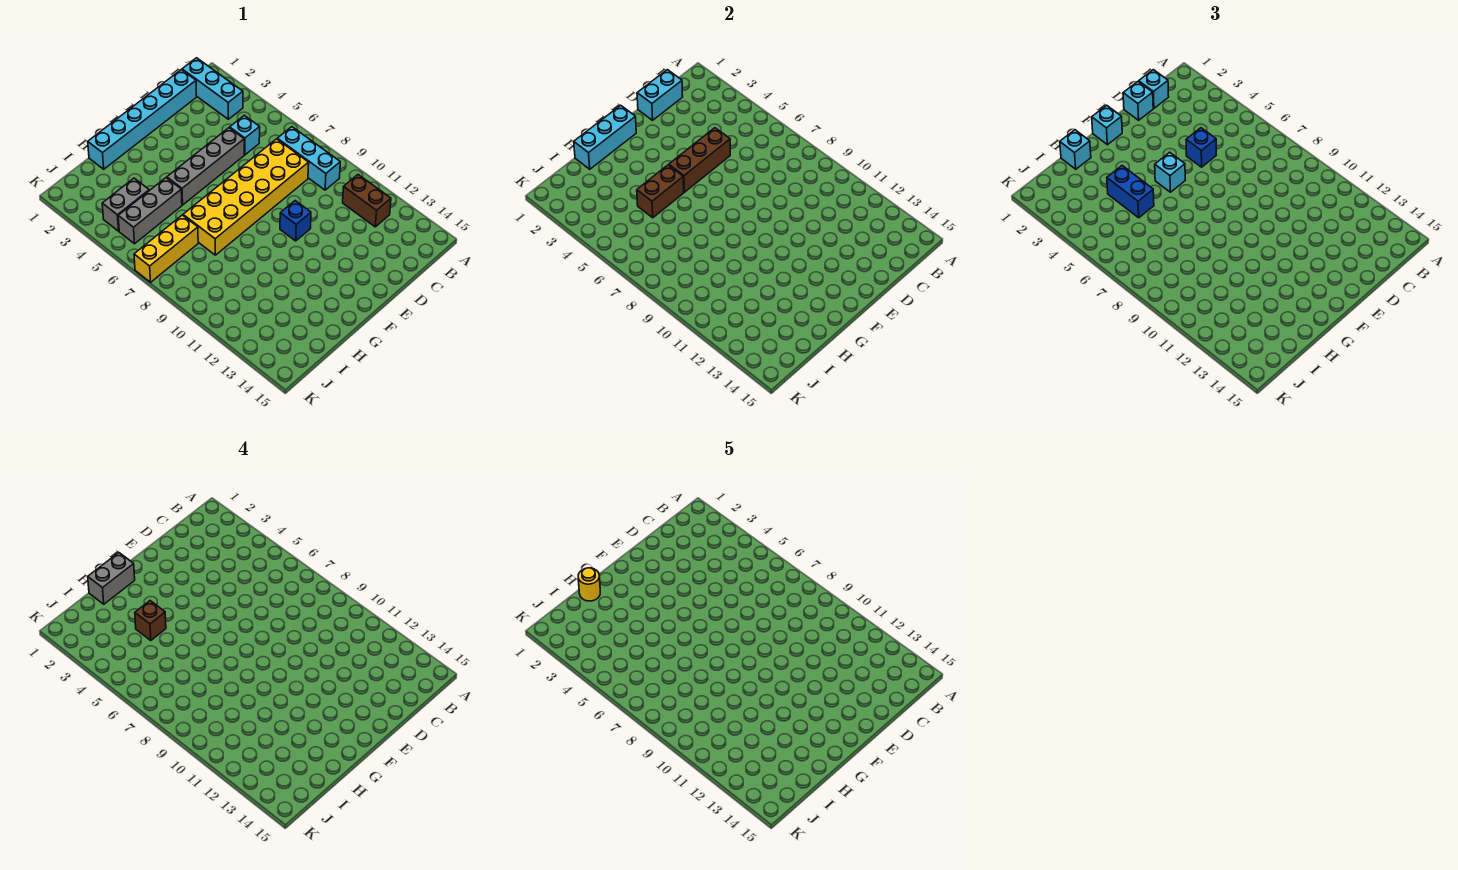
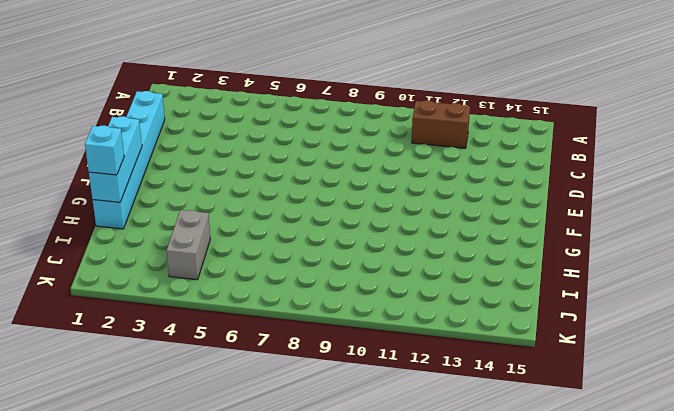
none -> cyan brick B1:B3 level 1
none -> cyan brick B7:B9 level 1
none -> cyan brick C5 level 1

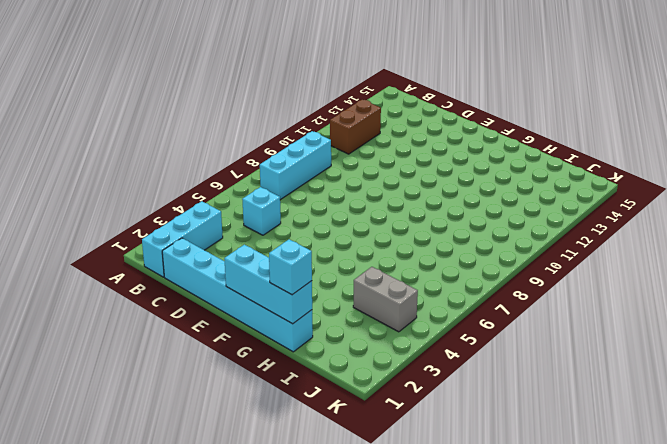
none -> yellow brick C7:H8 level 1
none -> grey brick D5:G5 level 1
none -> blue brick E10 level 1

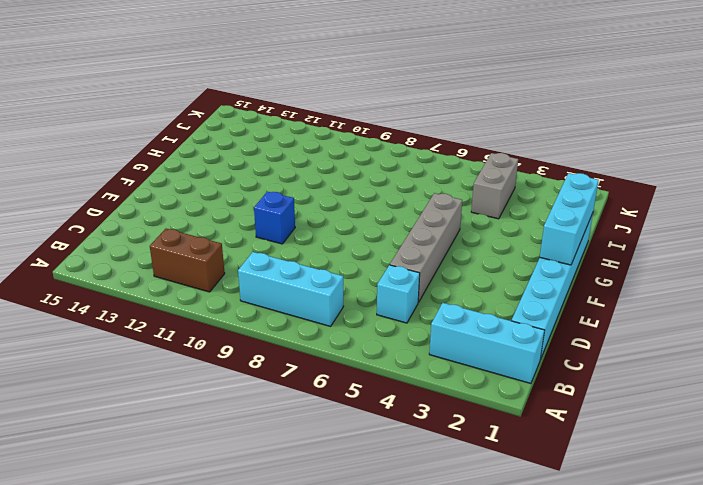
none -> yellow brick C7:H8 level 1
none -> grey brick H5:J5 level 1
none -> yellow brick I7:K7 level 1

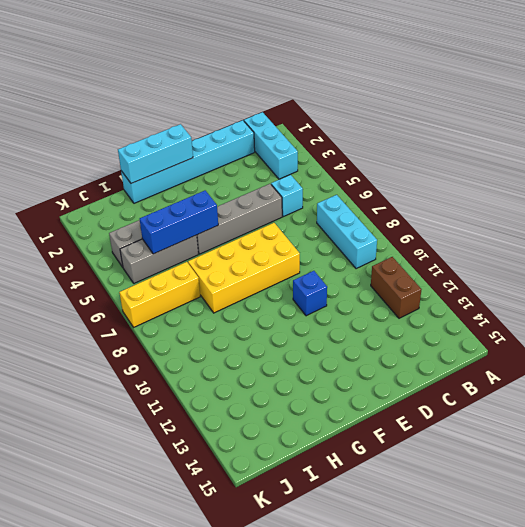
yellow brick E7:H8 level 1 -> yellow brick C7:H8 level 1
blue brick G5:I5 level 2 -> brown brick G5:H5 level 2
none -> cyan brick C1:D1 level 2
none -> brown brick D5:F5 level 2
none -> cyan brick C1 level 3

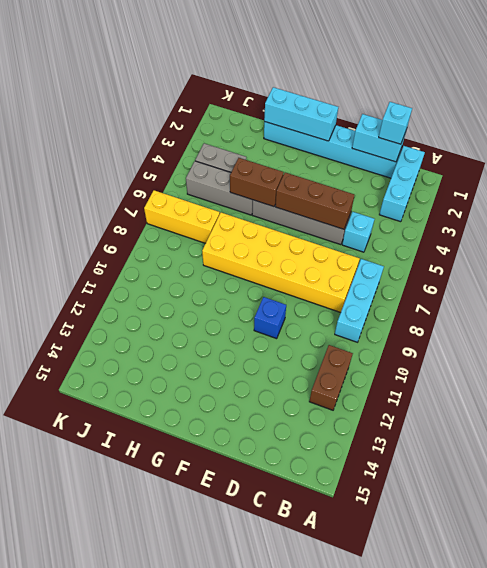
none -> cyan brick D1 level 3
none -> blue brick D5 level 3
none -> cyan brick F1 level 3

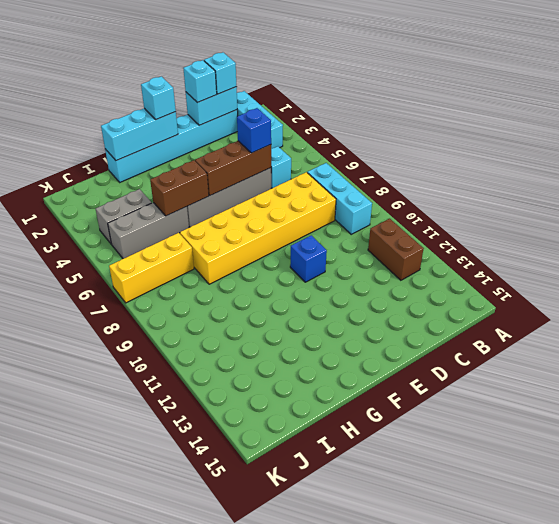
none -> cyan brick F5 level 3
none -> cyan brick H1 level 3
none -> blue brick H4:H5 level 3

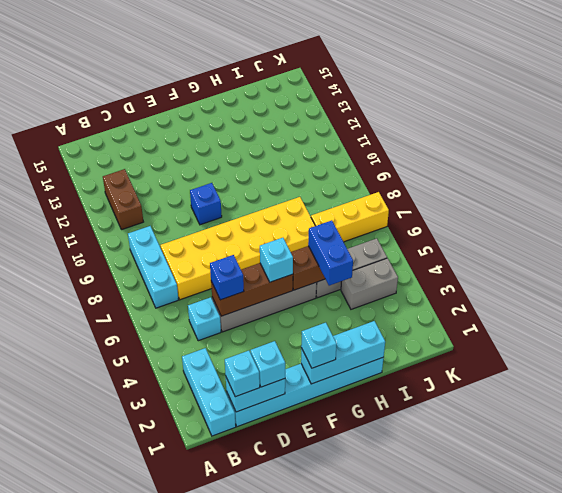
none -> cyan brick H1 level 3
none -> grey brick G1:H1 level 4
none -> brown brick H4 level 4

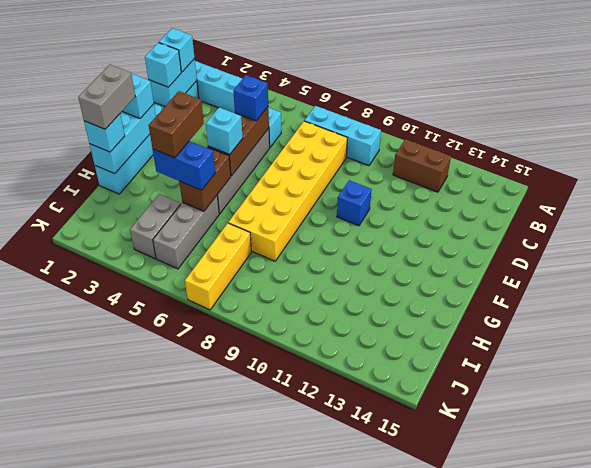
brown brick G4:H4 level 4 -> brown brick H4 level 4
none -> yellow round brick H1 level 5

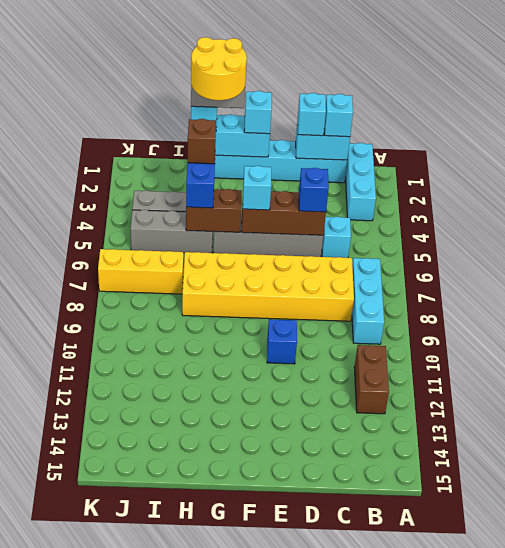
yellow round brick G1:H2 level 5 -> yellow round brick H1 level 5

